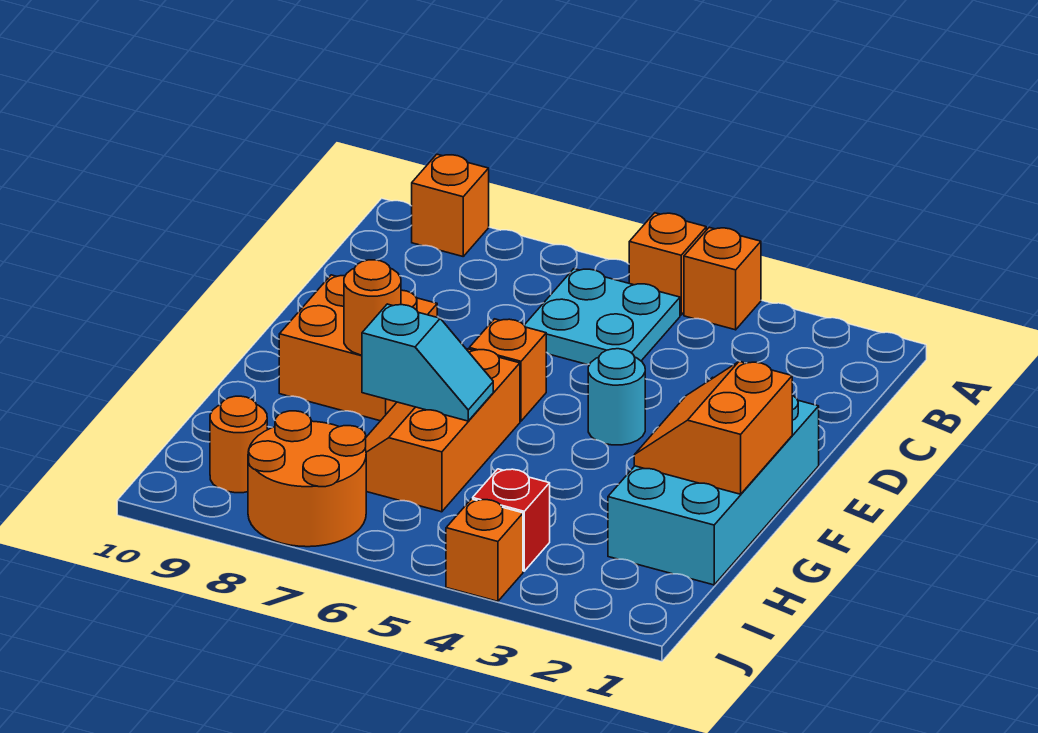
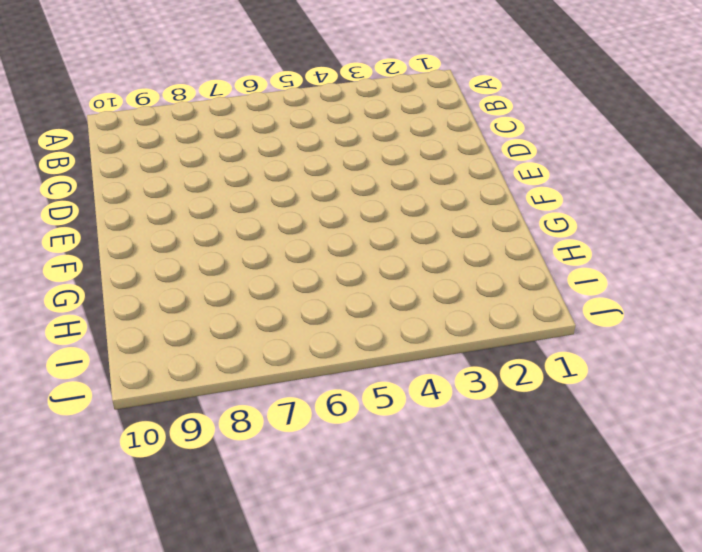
none -> orange brick A4 level 1
none -> orange brick A5 level 1
none -> orange brick A9 level 1

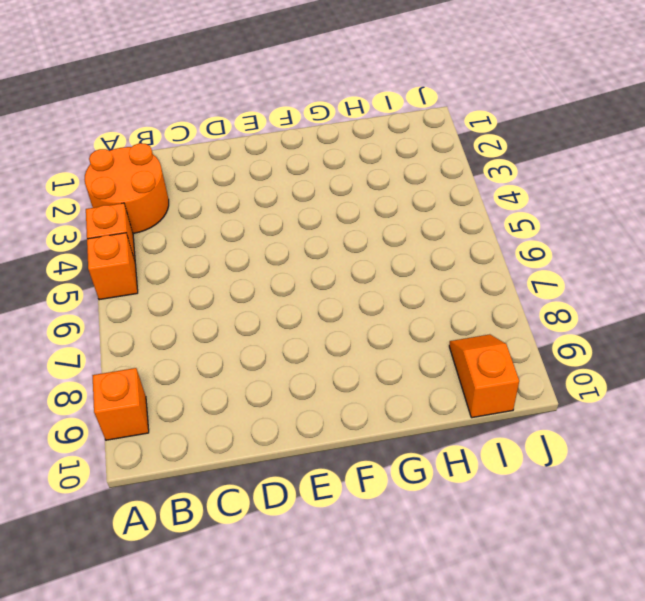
orange round brick A2:B3 level 1 -> orange round brick I7:J8 level 1
orange slope I9:I10 level 1 top 10 -> orange round brick I9 level 1
none -> cyan plate B5:C6 level 1
none -> cyan brick E1:H2 level 1
none -> cyan round brick E4 level 1

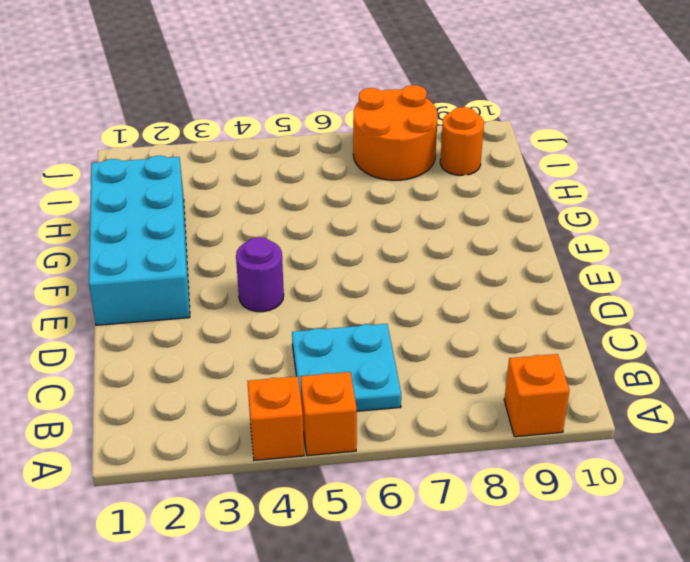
purple round brick E4 level 1 -> cyan round brick E4 level 1
none -> orange brick E6 level 1
none -> orange brick E8:F9 level 1
none -> orange slope F6:H7 level 1 top 6

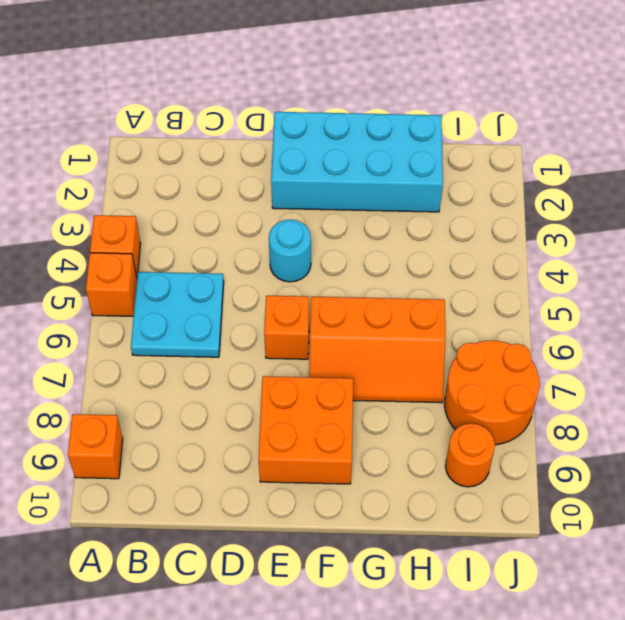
none -> red brick I4 level 1
none -> orange brick J4 level 1
none -> orange slope F1:G2 level 2 top 1

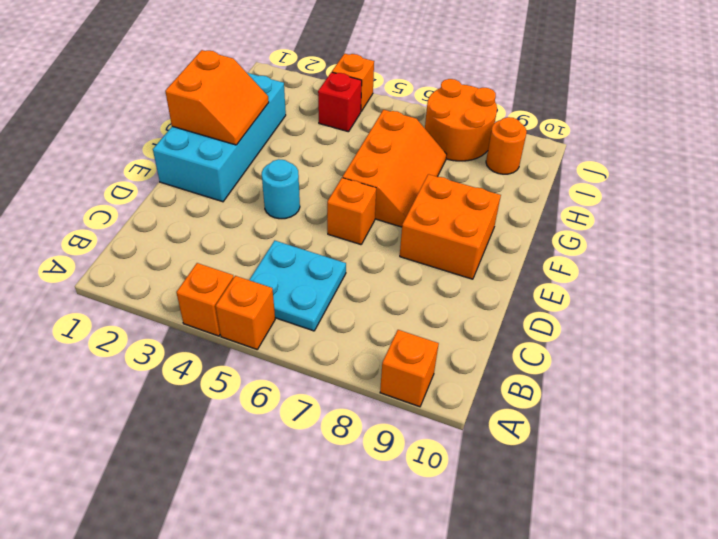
none -> orange round brick F8 level 2
none -> cyan slope G6:G7 level 2 top 7

